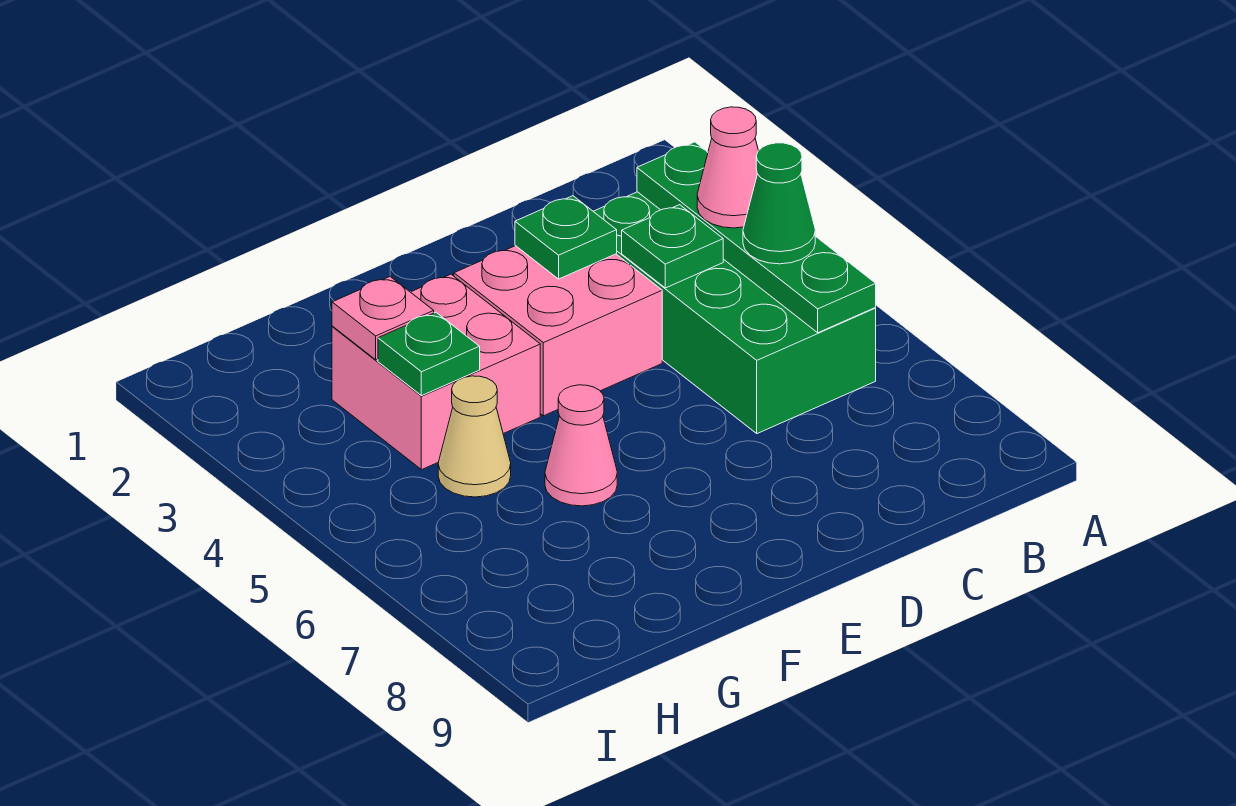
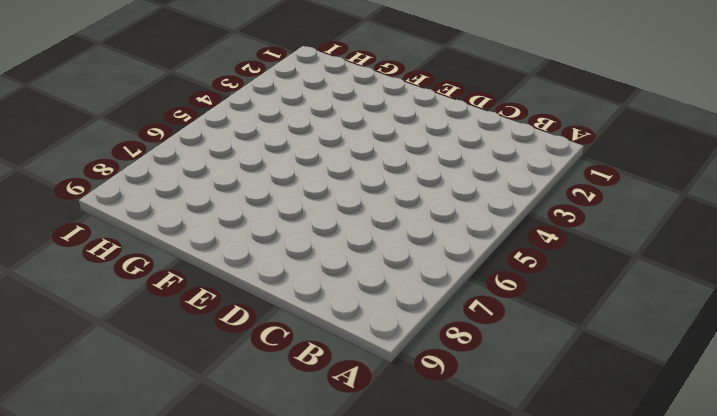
none -> green brick B3:C6 level 1
none -> pink brick D3:E4 level 1
none -> pink brick F3:G4 level 1

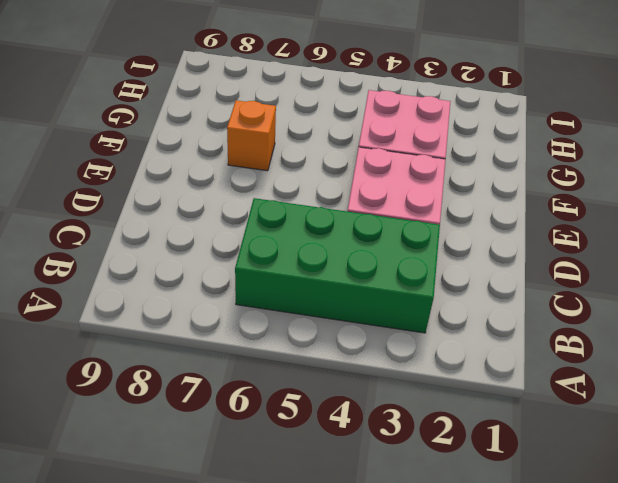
orange brick F7 level 1 -> none
none -> pink cone F6 level 1
none -> tan cone G5 level 1
none -> green plate B3:B6 level 2

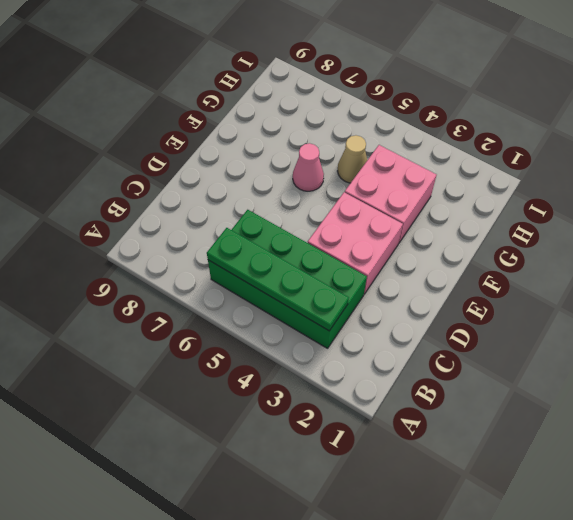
none -> green plate C4 level 2
none -> green plate D3 level 2
none -> pink plate G3 level 2

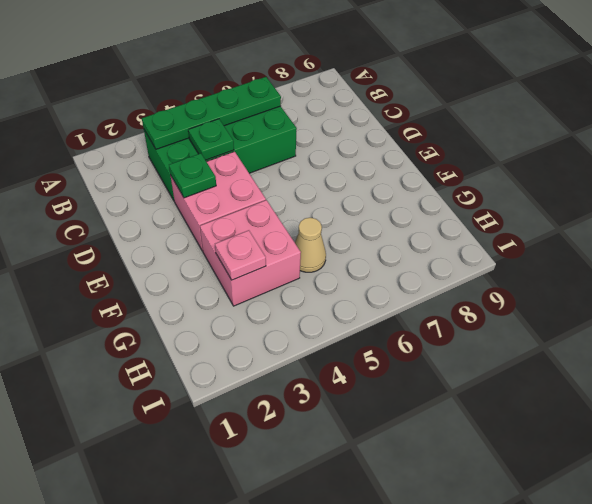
none -> pink cone F6 level 1
none -> green plate G4 level 2
none -> pink cone B4 level 3

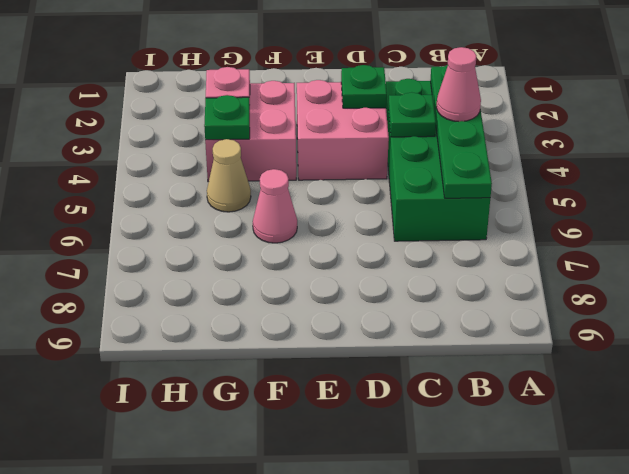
none -> green cone B5 level 3

